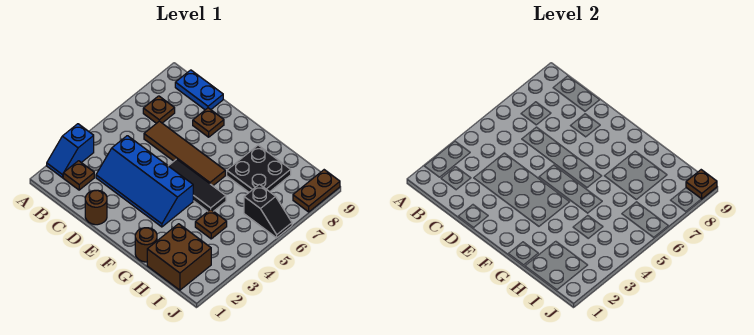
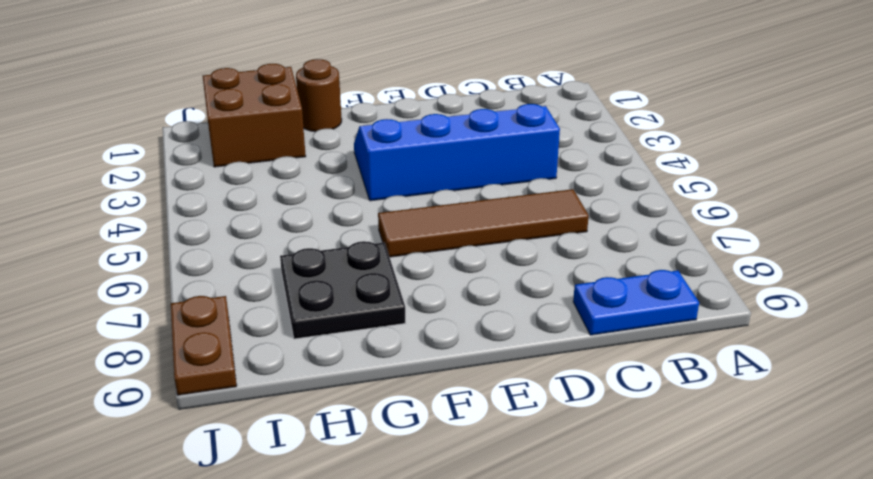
none -> blue slope A2:A3 level 1 top 3
none -> brown plate B2 level 1
none -> brown plate B7 level 1

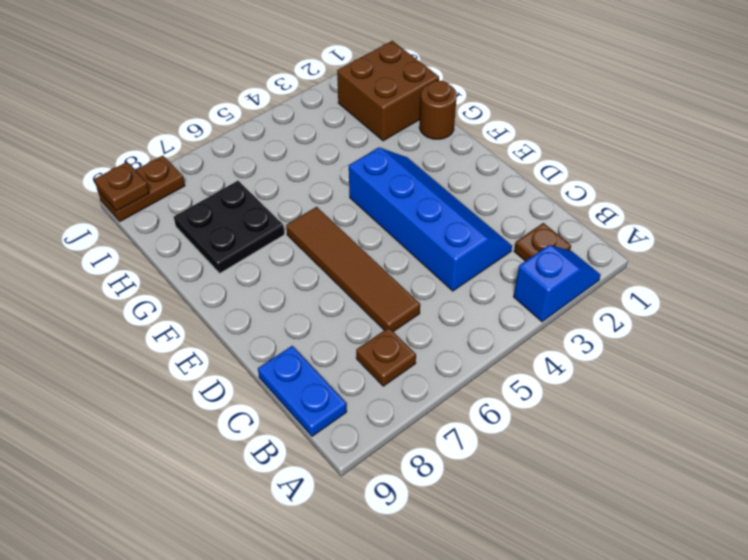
none -> brown round brick D1 level 1
none -> brown plate D8 level 1
none -> black tile E5:G5 level 1

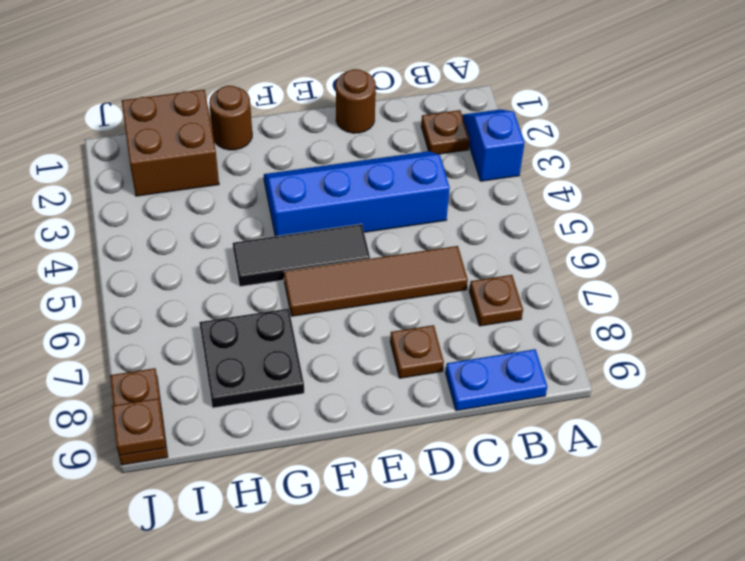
none -> brown plate H4 level 1
none -> black slope I6:J6 level 1 top I

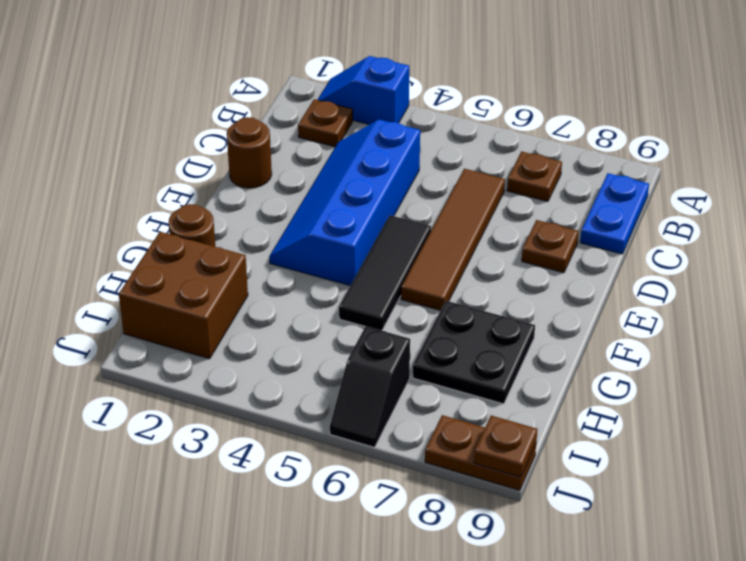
none -> brown plate H4 level 1

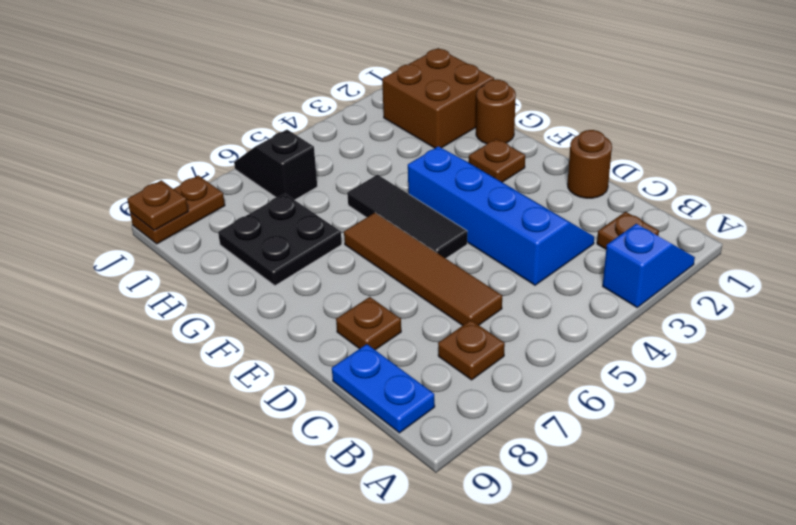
brown plate F2 level 1 -> brown plate H4 level 1

